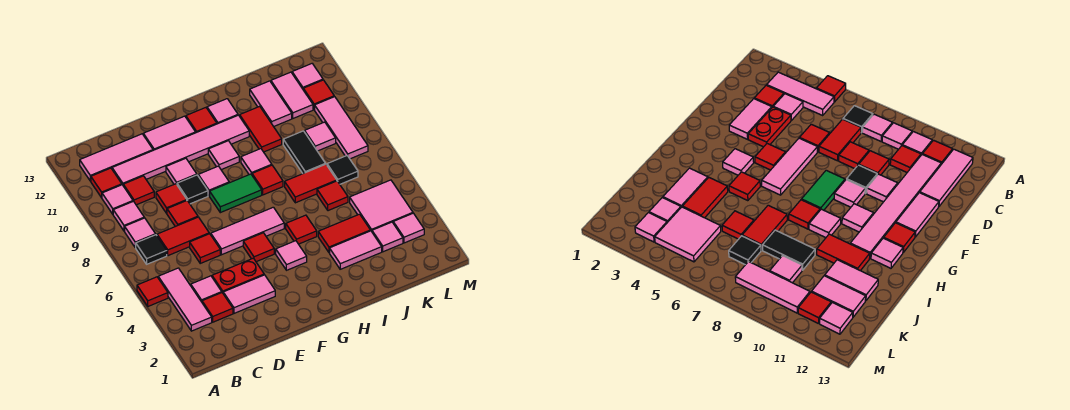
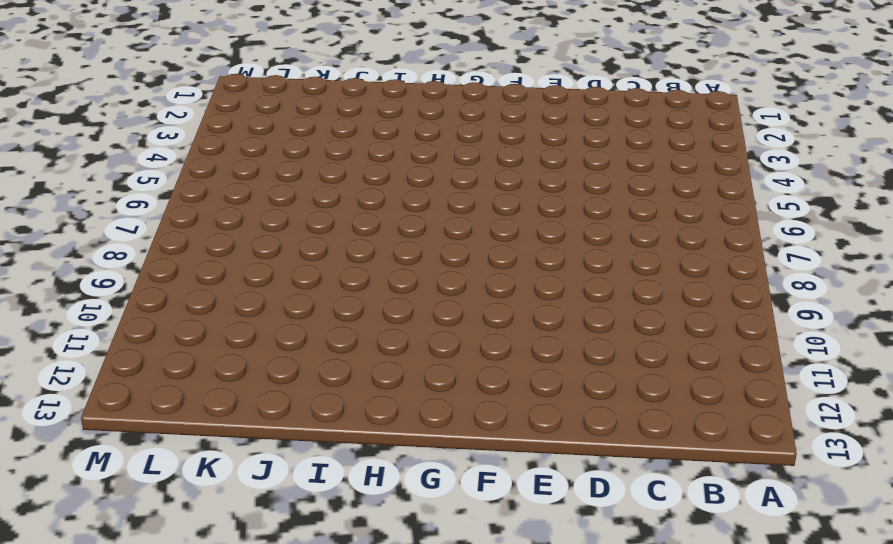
none -> red tile A5 level 1
none -> pink tile B3:B5 level 1
none -> black tile B7 level 1
none -> pink tile B8 level 1

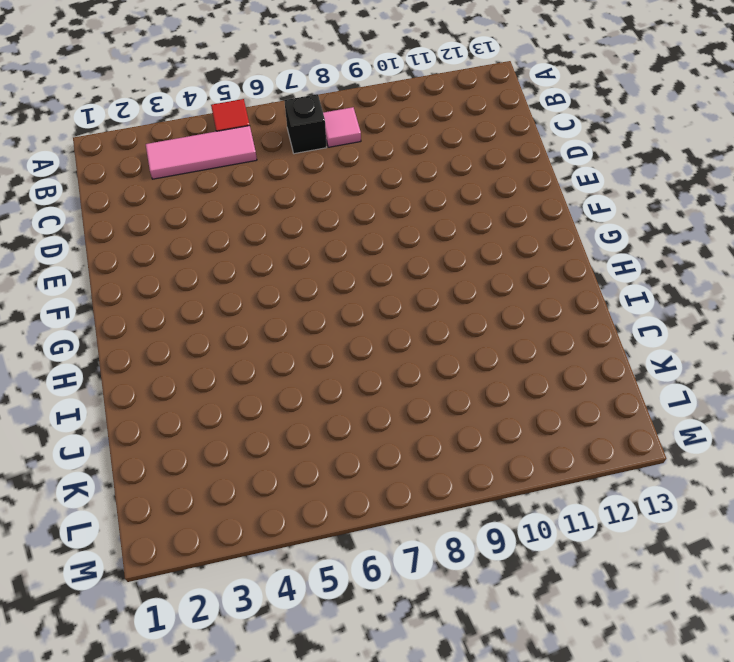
black brick B7 level 1 -> black tile B7 level 1
none -> pink tile B9 level 1
none -> pink tile B10 level 1
none -> red tile B11 level 1
none -> pink tile B12:D12 level 1

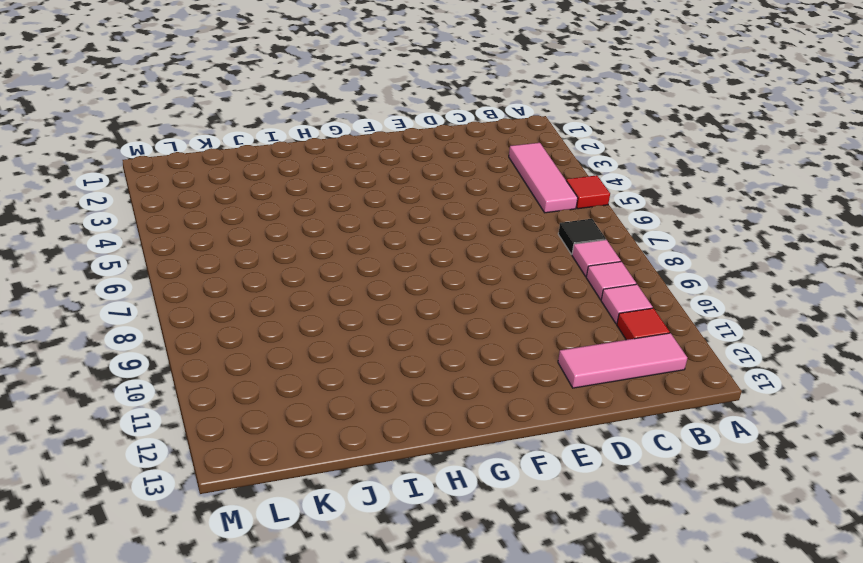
none -> red tile C3 level 1
none -> pink tile C4 level 1
none -> red tile C7:D7 level 1
none -> red tile C10 level 1

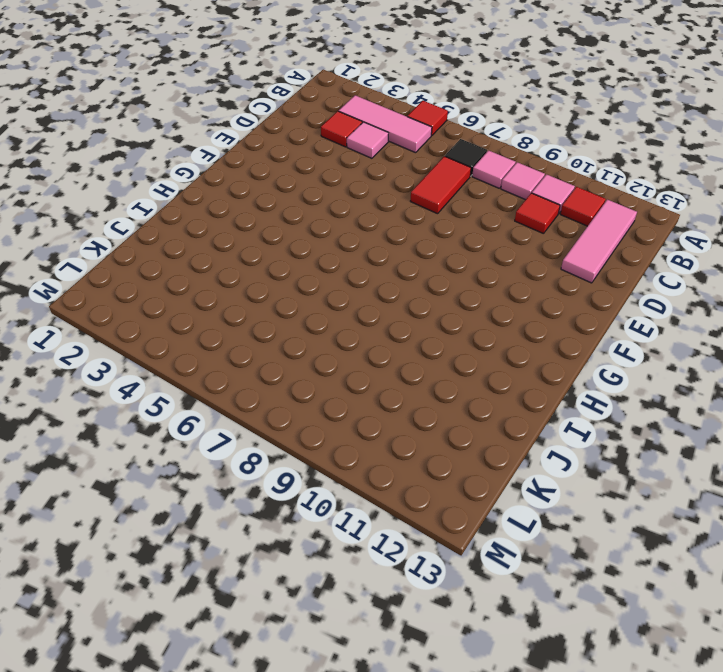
none -> pink tile C11:H11 level 1
none -> pink tile D3:E3 level 1
none -> red plate D4:E4 level 1
none -> red tile D6 level 1

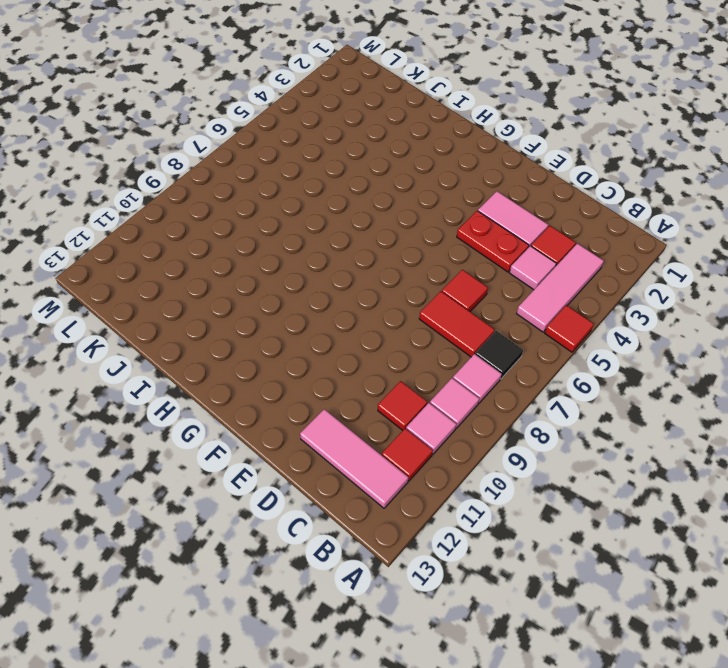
none -> pink tile C11:H11 level 1
none -> red tile D8 level 1
none -> red tile D9 level 1
none -> pink tile E6:G6 level 1

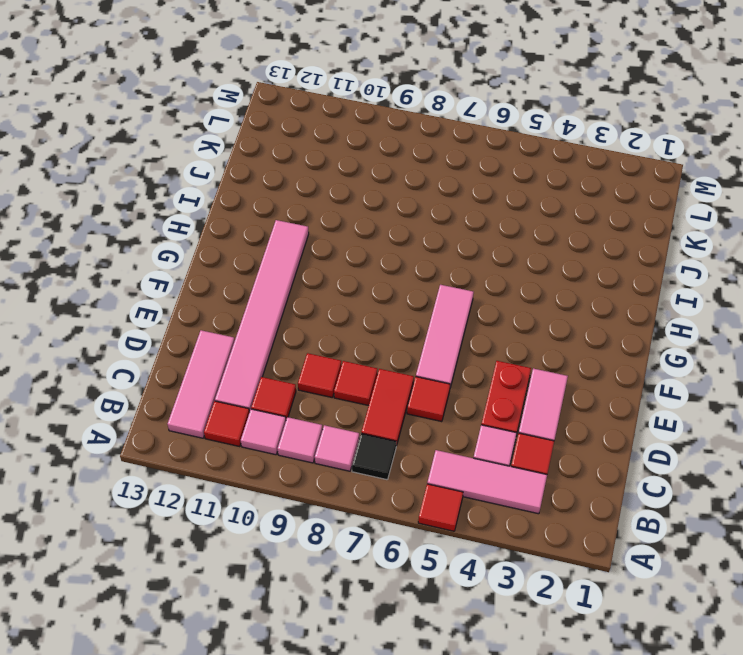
none -> black tile E9 level 1
none -> pink tile E10 level 1
none -> pink tile E12:F12 level 1
none -> red tile F5 level 1

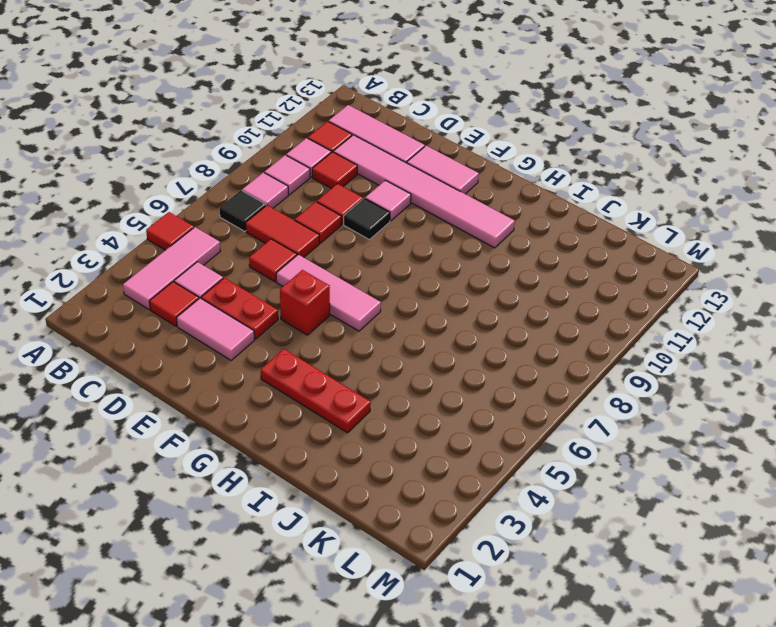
red brick F5 level 1 -> red tile F5 level 1
red plate G3:I3 level 1 -> pink tile I3:J3 level 1
none -> green tile F8:G8 level 1
none -> pink tile F9 level 1
none -> pink tile G4 level 1
none -> pink tile G10 level 1

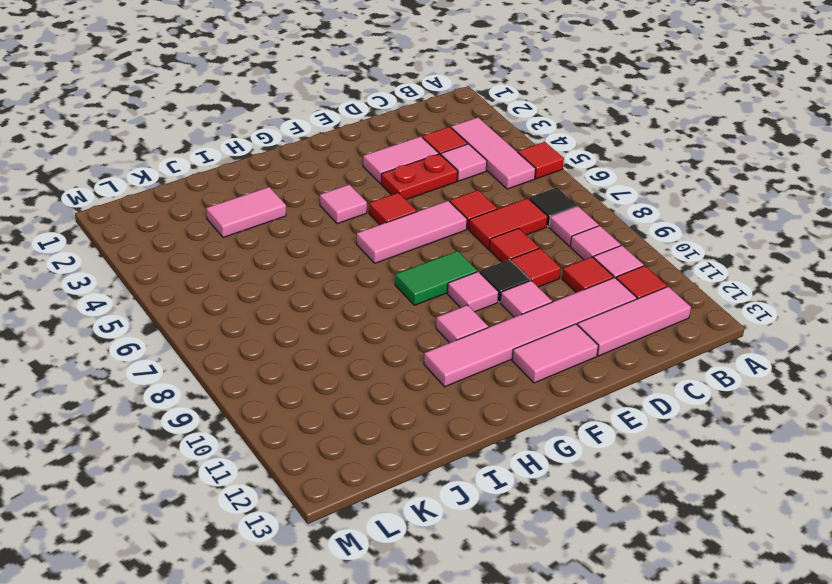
none -> red tile G12 level 1
none -> red tile H5 level 1
none -> red tile H8 level 1
none -> pink tile H9 level 1

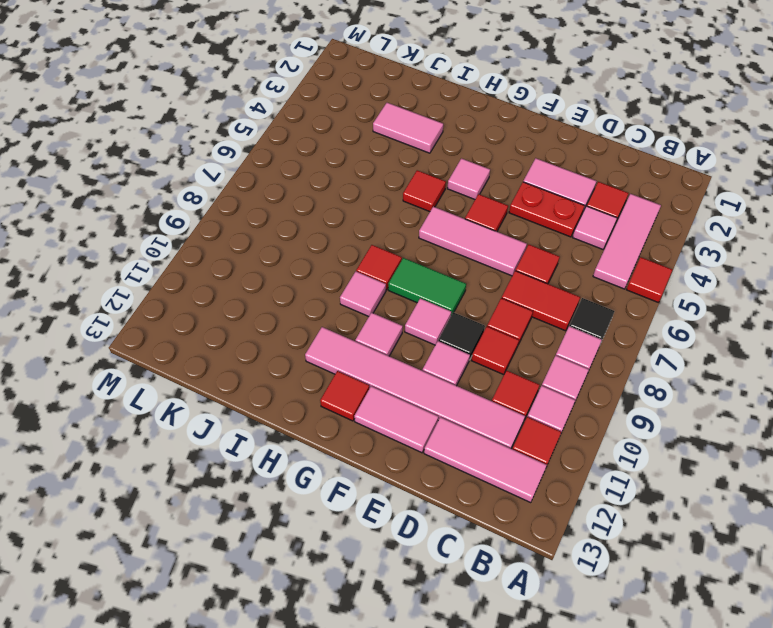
none -> pink tile H12 level 1
none -> red tile I4:J4 level 1
none -> red tile I7:J7 level 1
none -> red tile I10:I11 level 1

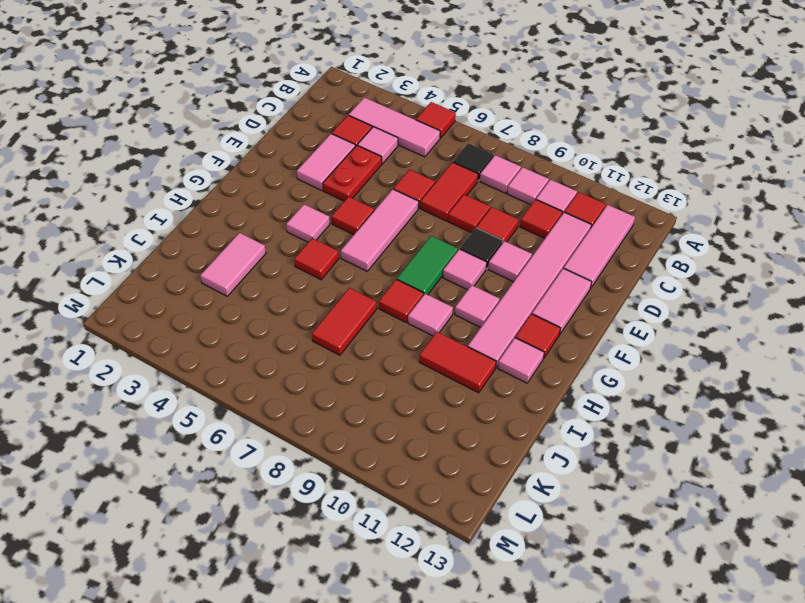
none -> red tile I4:J4 level 1
none -> red tile J6 level 1
none -> black tile J8:J9 level 1
none -> pink tile J11:J12 level 1

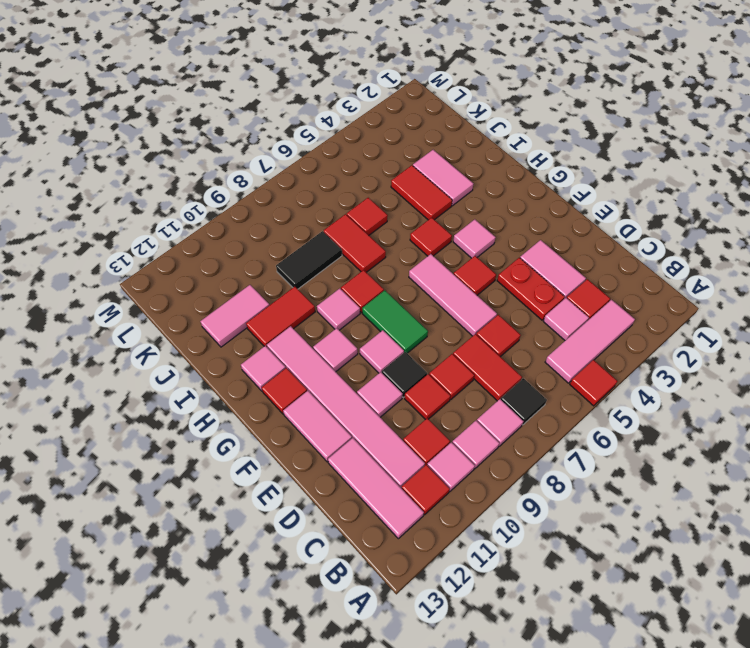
none -> pink tile K3 level 1
none -> pink tile K4:L5 level 1
none -> black tile K7 level 1
none -> pink tile K9 level 1

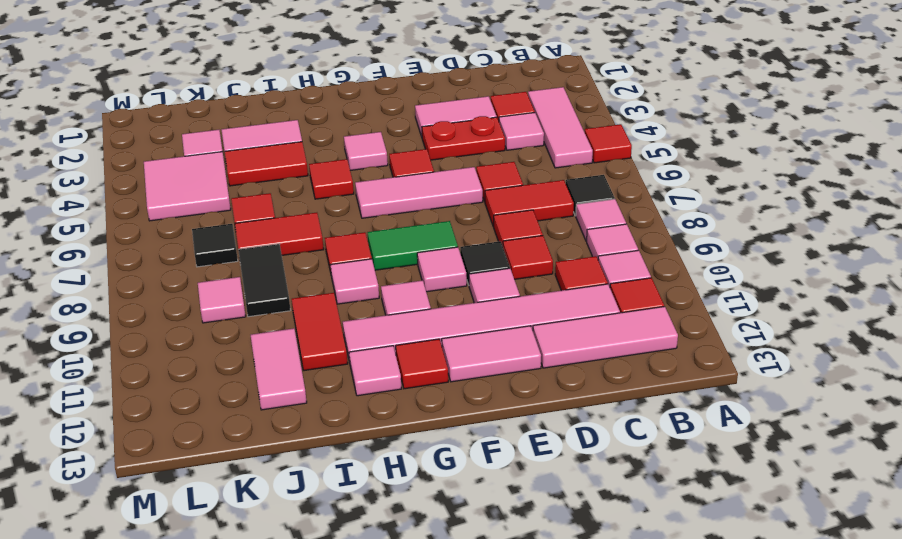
none -> pink tile K11:K12 level 1
none -> pink tile L3 level 1
none -> pink tile L8:L10 level 1
none -> red tile L11 level 1

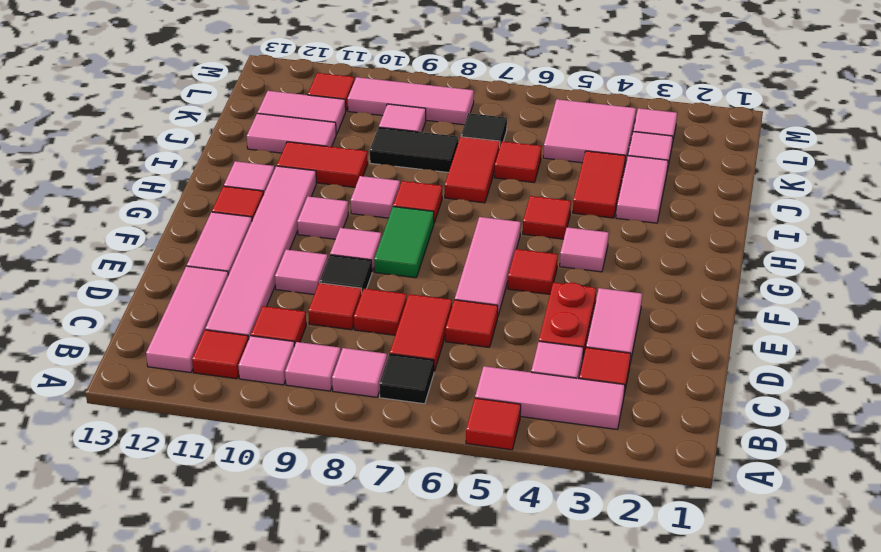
none -> pink tile L12 level 1

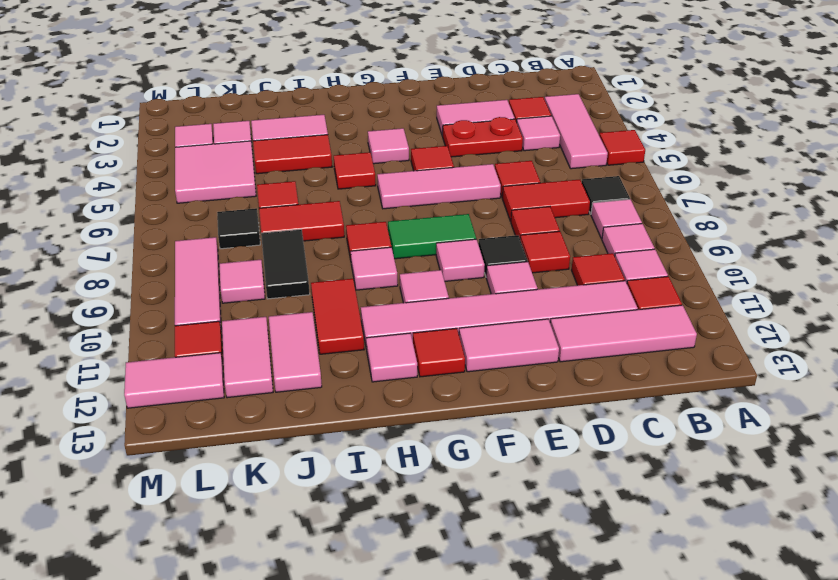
pink tile L12:M12 level 1 -> pink tile L12 level 1

